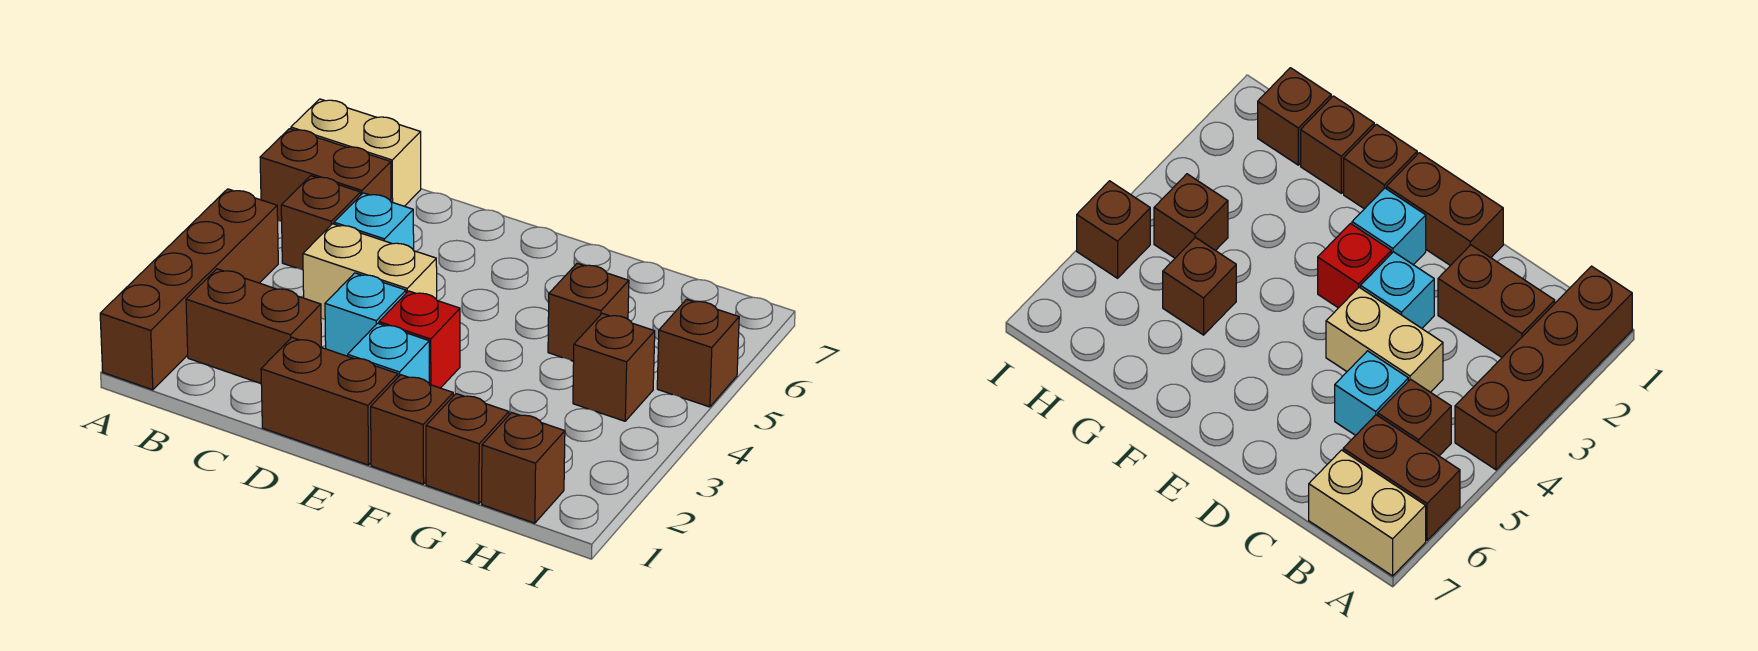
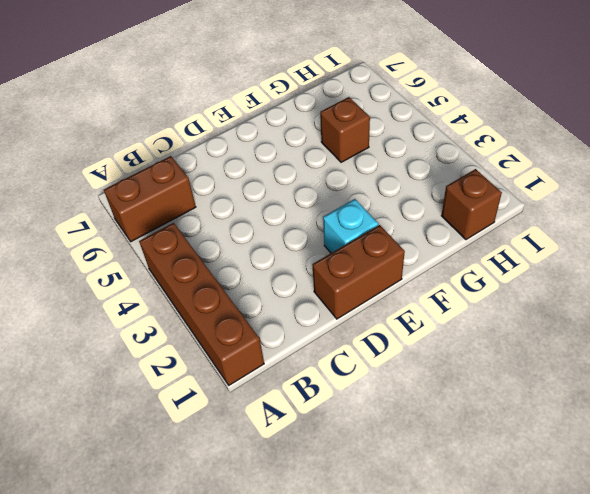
none -> tan brick A7:B7 level 1
none -> brown brick B2:C2 level 1
none -> brown brick B5 level 1

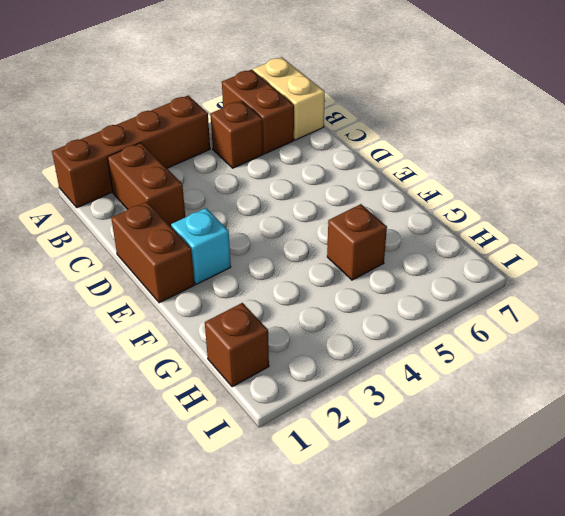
none -> tan brick C4:D4 level 1
none -> cyan brick C5 level 1
none -> cyan brick D3 level 1

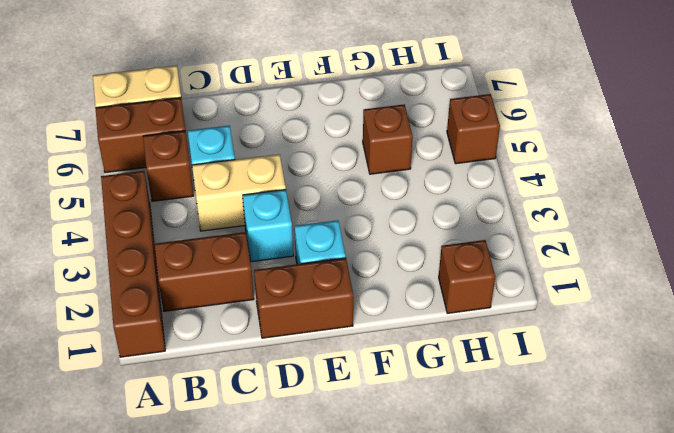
none -> red brick E3 level 1
none -> brown brick F1 level 1
none -> brown brick G1 level 1

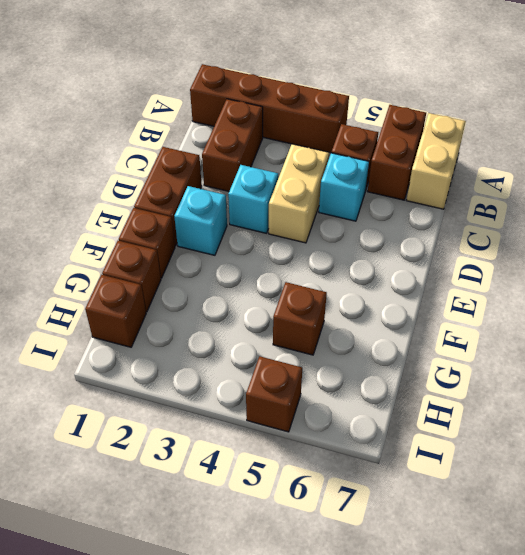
none -> red brick E3 level 1
none -> brown brick H4 level 1

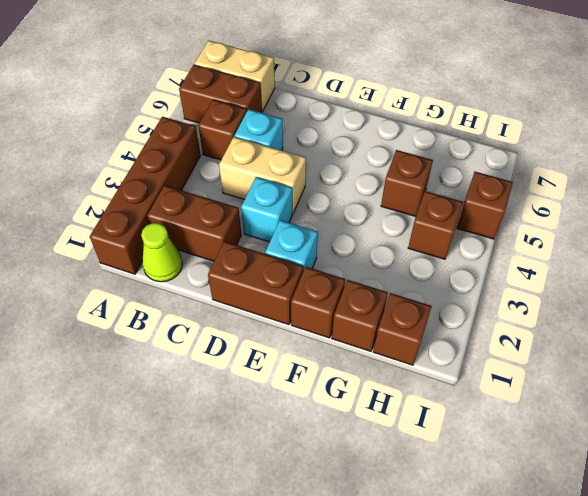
lime cone B1 level 1 -> none
none -> red brick E3 level 1

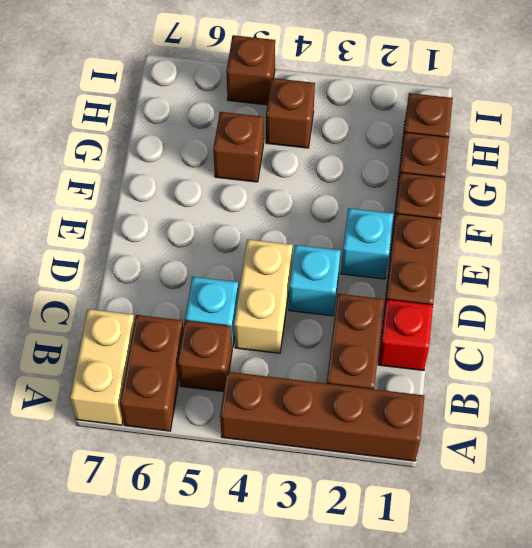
red brick C1 level 1 -> red brick E3 level 1

